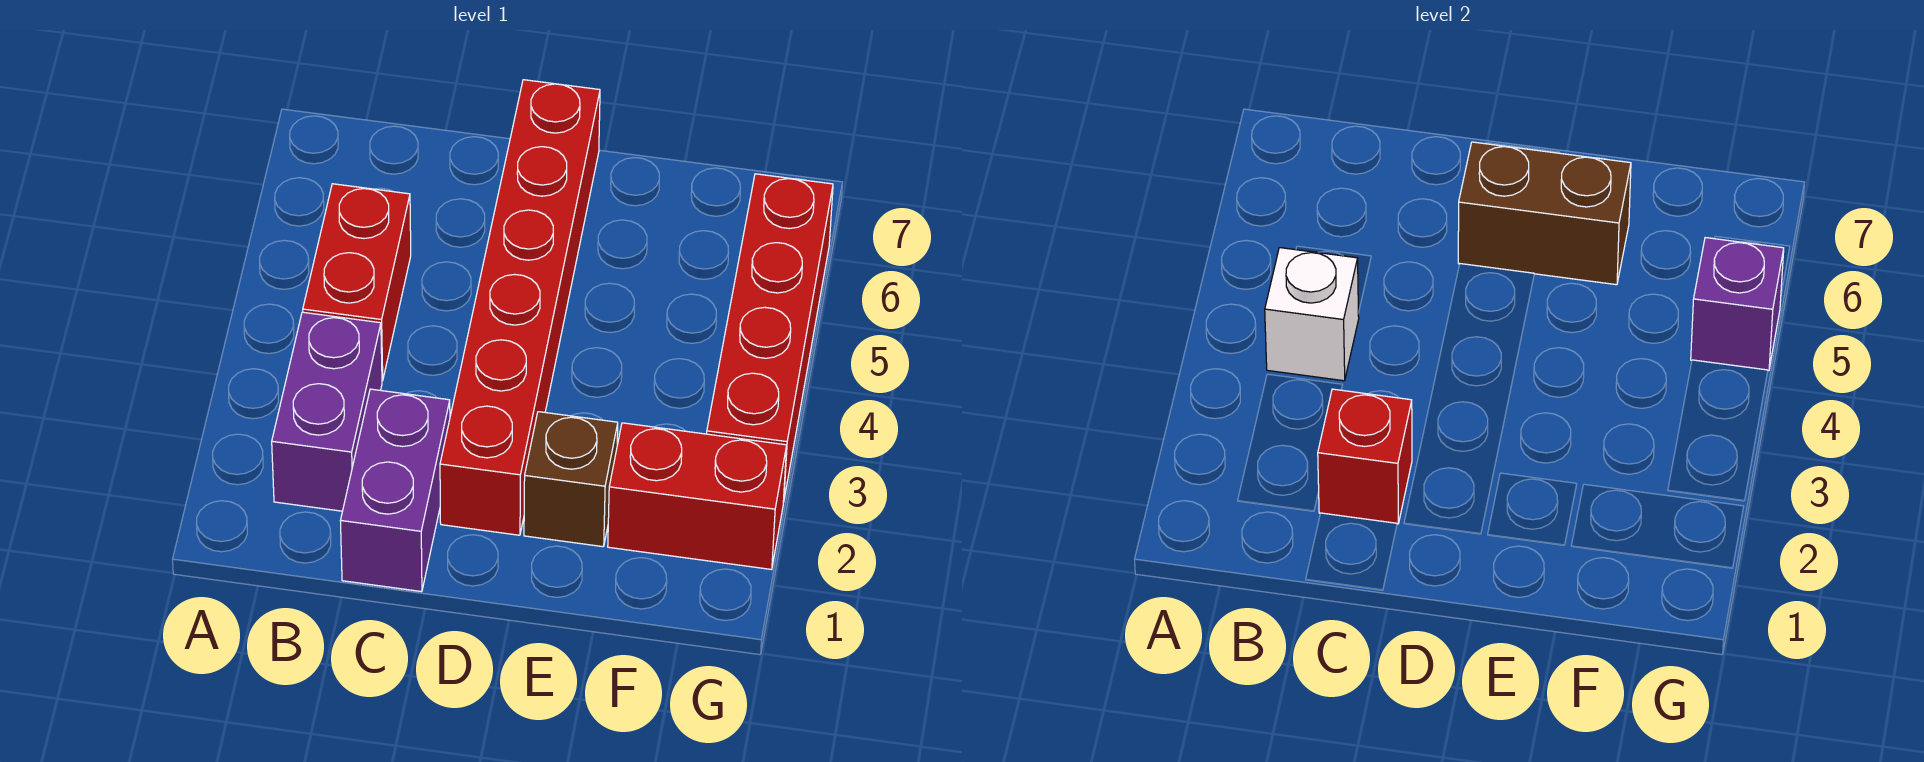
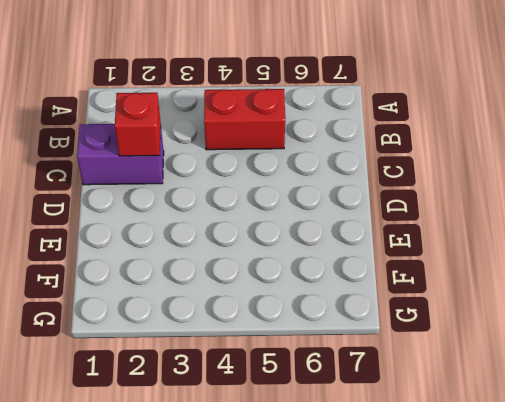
none -> purple brick B2:B3 level 1
none -> red brick D2:D7 level 1

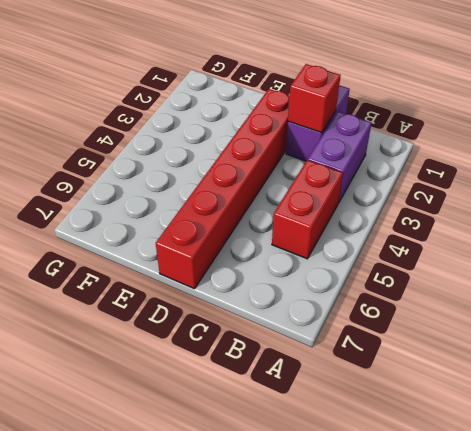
none -> brown brick E2 level 1
none -> red brick F2:G2 level 1

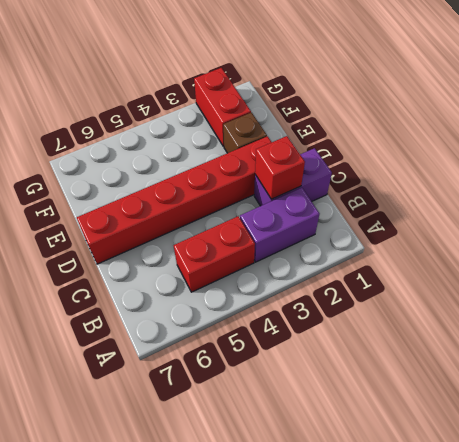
none -> red brick G3:G6 level 1
none -> white brick B4 level 2

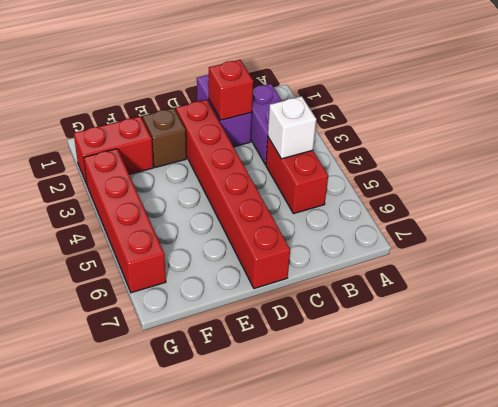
none -> brown brick D6:E6 level 2
none -> purple brick G5 level 2

